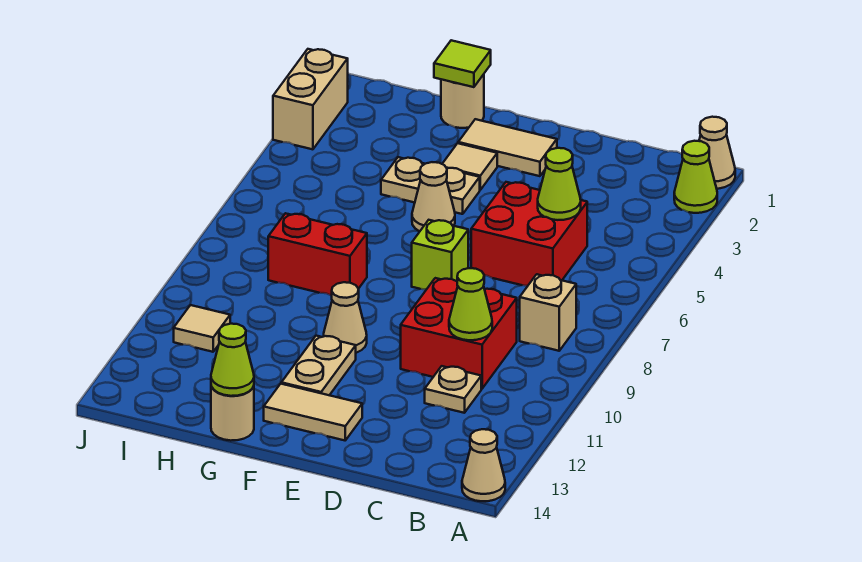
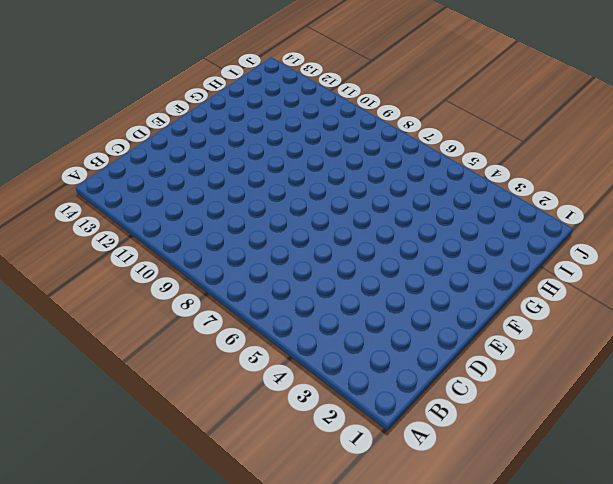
none -> tan cone A1 level 1
none -> lime cone A2 level 1
none -> tan cone A14 level 1

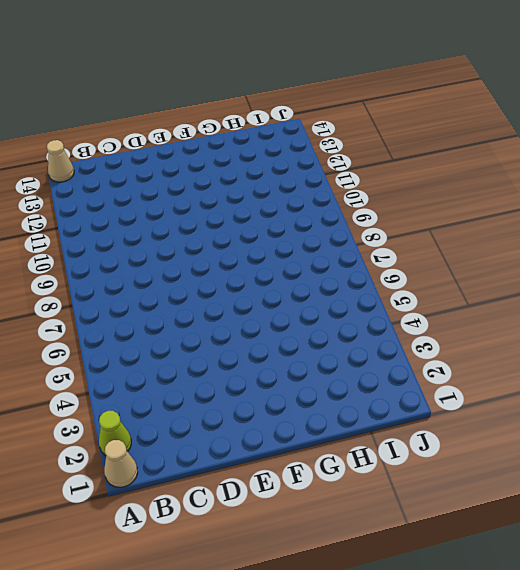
none -> tan brick B8 level 1
none -> red brick C5:D6 level 1
none -> red brick C9:D10 level 1

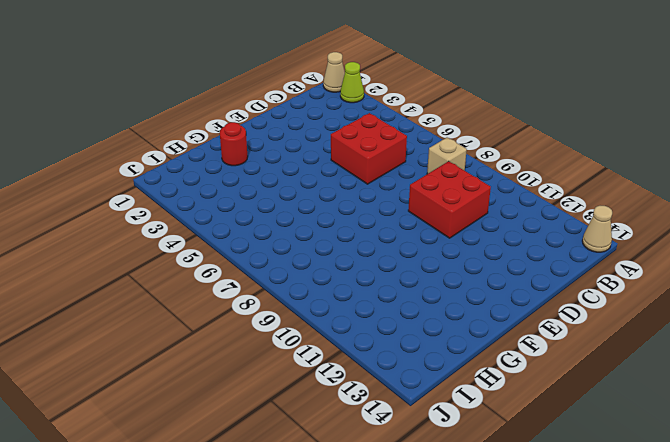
red round brick G2 level 1 -> none
none -> tan plate C11 level 1
none -> tan tile E2:F2 level 1
none -> lime brick E7 level 1

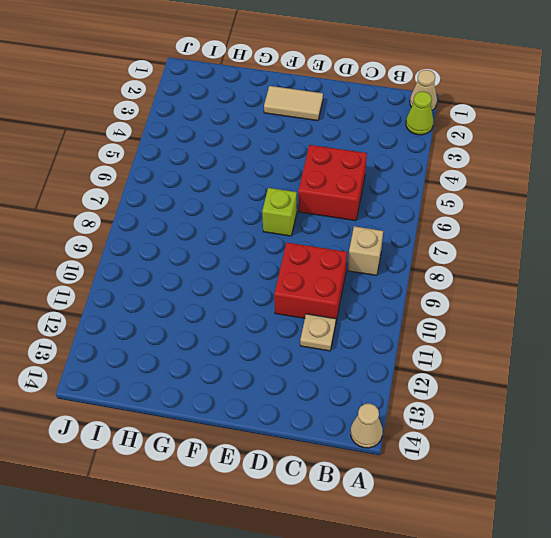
none -> tan tile E13:F13 level 1
none -> tan tile F3 level 1
none -> tan plate F4:G4 level 1

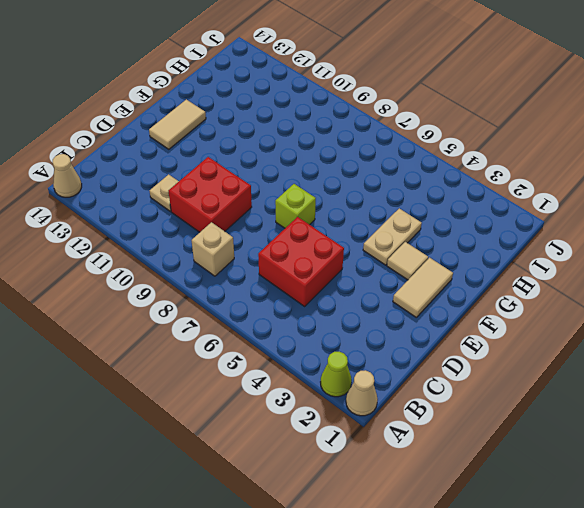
none -> tan cone F5 level 1
none -> tan cone F10 level 1
none -> tan plate F11:F12 level 1

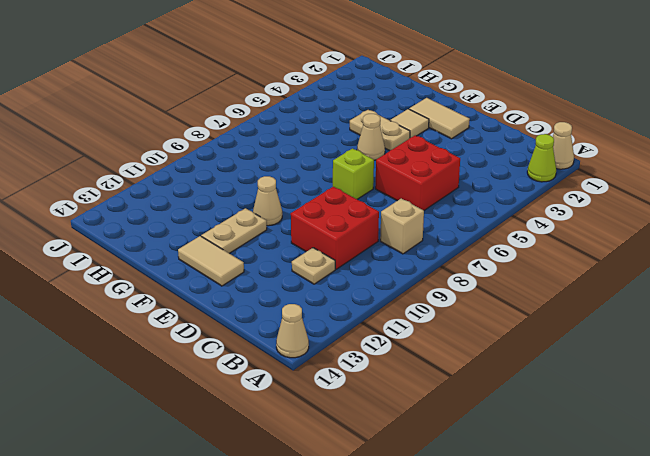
none -> tan round brick G1 level 1
none -> red brick G8:H8 level 1
none -> tan round brick G14 level 1

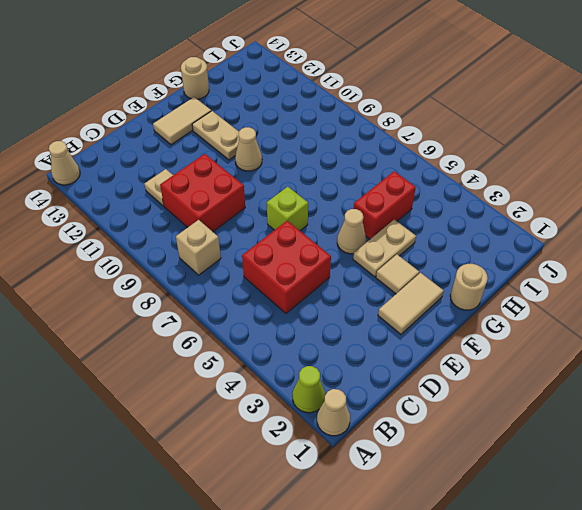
red brick G5:H5 level 1 -> red brick G8:H8 level 1
none -> tan tile I11 level 1
none -> tan brick J2:J3 level 1
none -> lime cone C5 level 2

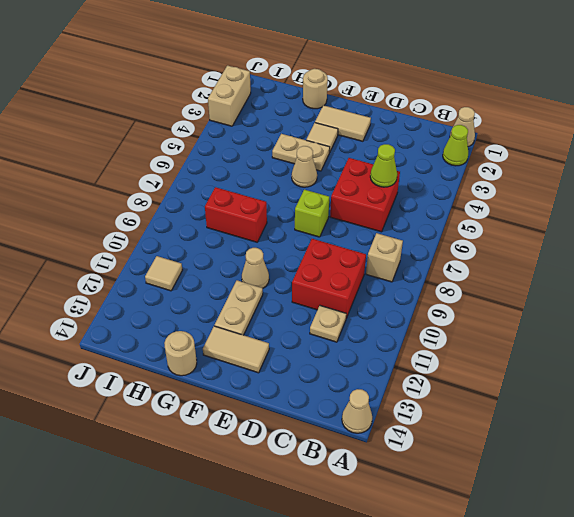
none -> lime cone C10 level 2
none -> lime tile G1 level 2
none -> lime cone G14 level 2

